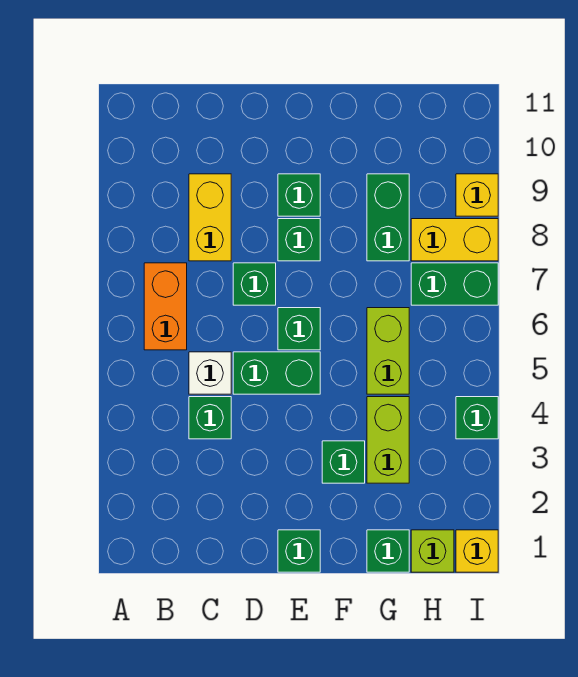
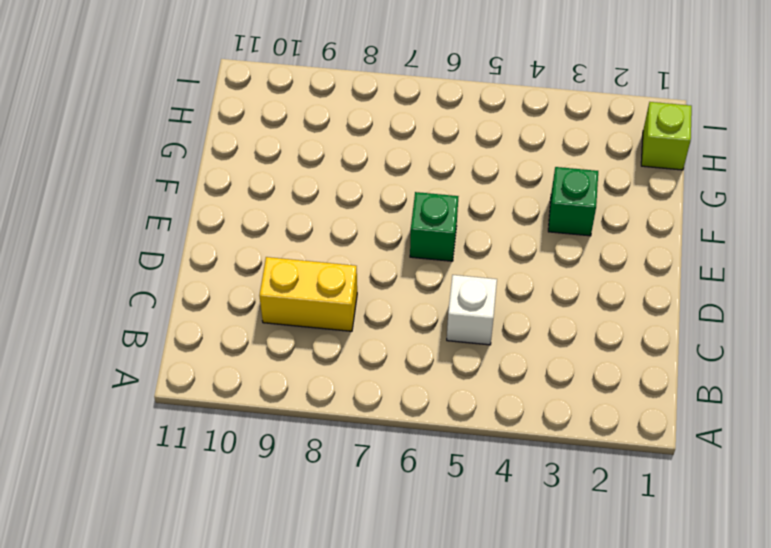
none -> orange brick B6:B7 level 1
none -> green brick C4 level 1
none -> green brick D5:E5 level 1

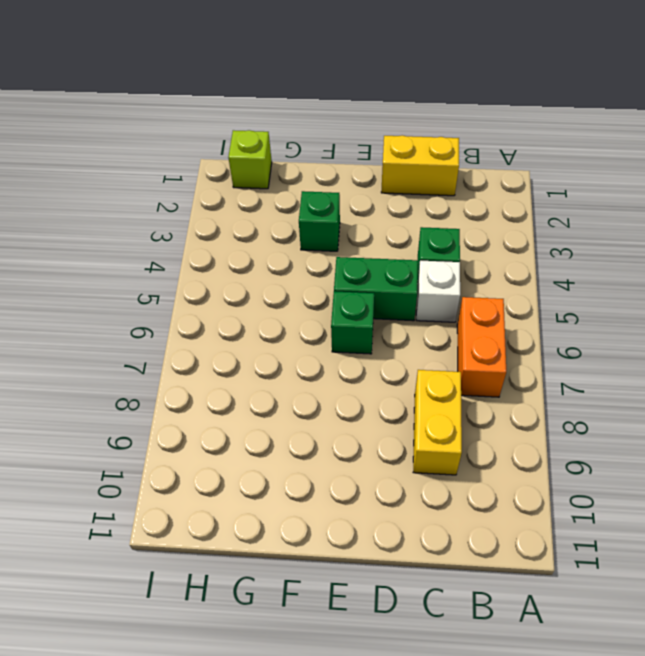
yellow brick C1:D1 level 1 -> yellow brick H8:I8 level 1
none -> green brick D7 level 1
none -> green brick E1 level 1
none -> green brick E8 level 1

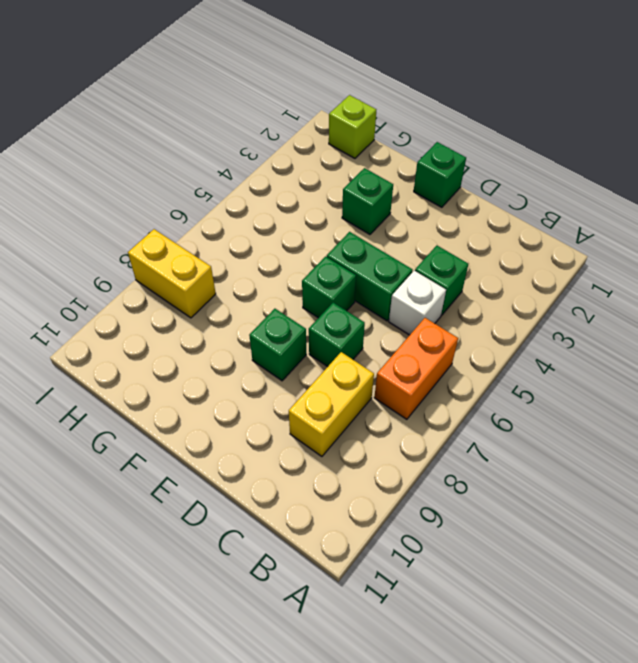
none -> green brick E9 level 1
none -> green brick G1 level 1
none -> lime brick G3:G4 level 1

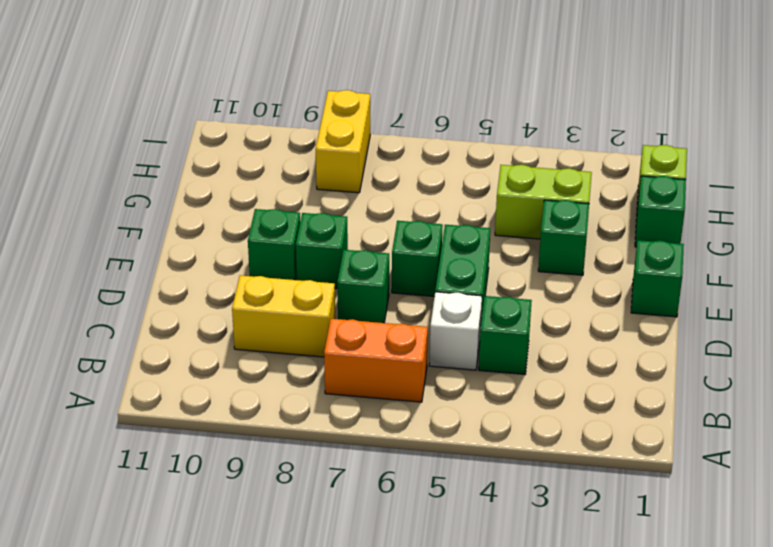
none -> lime brick G5:G6 level 1
none -> green brick G8:G9 level 1
none -> green brick H7:I7 level 1

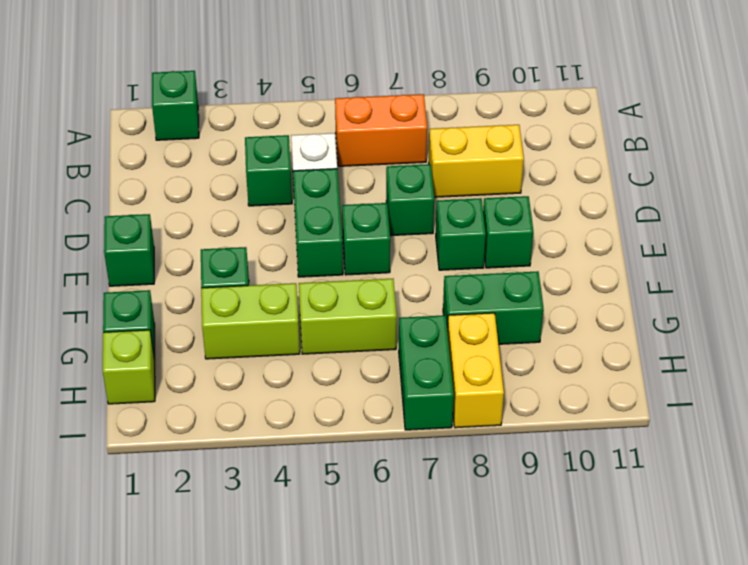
green brick A2 level 1 -> green brick I4 level 1
none -> yellow brick I1 level 1
none -> yellow brick I9 level 1

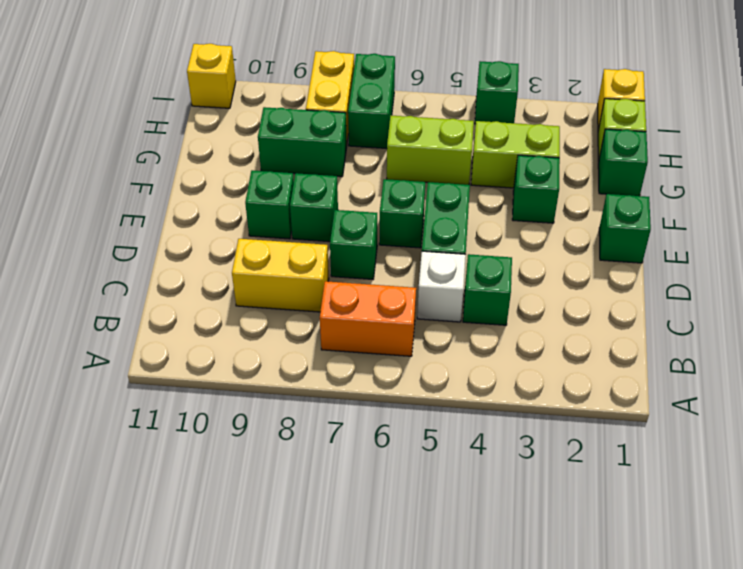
yellow brick I11 level 1 -> yellow brick I9 level 1

